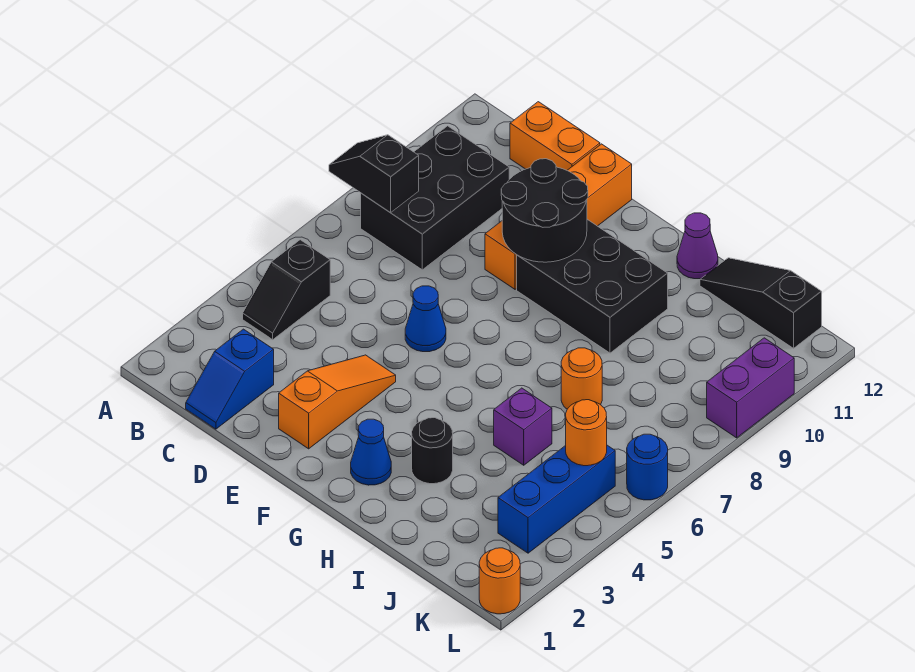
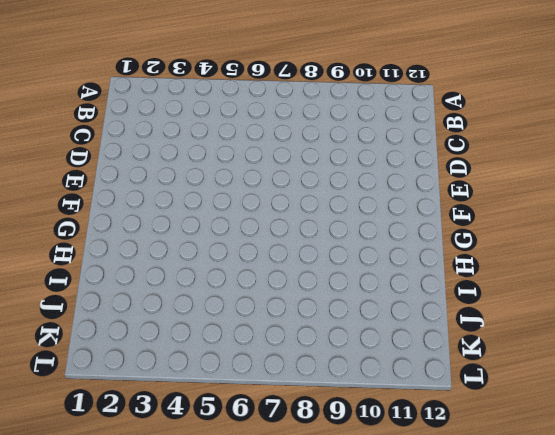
none -> black slope B4:B5 level 1 top 5
none -> black brick B8:C10 level 1
none -> blue slope C1:C2 level 1 top 2

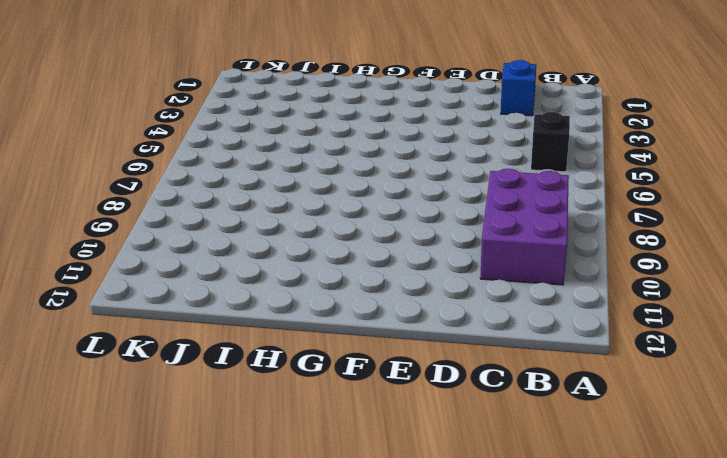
purple brick B8:C10 level 1 -> black brick B8:C10 level 1
none -> orange brick C12:D12 level 1
none -> orange slope E2:E4 level 1 top 2
none -> blue cone E6 level 1

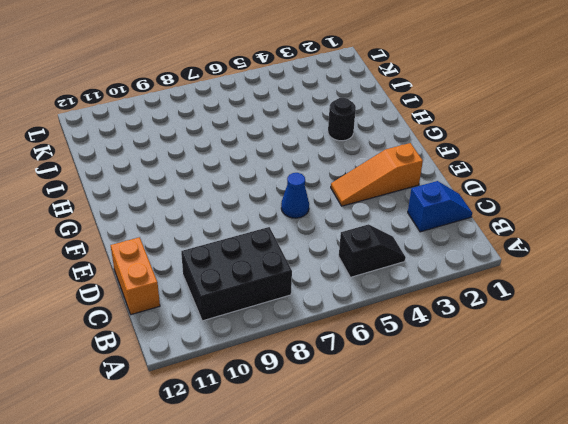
none -> orange brick E9:E12 level 1
none -> black brick F9:H10 level 1
none -> blue cone G2 level 1

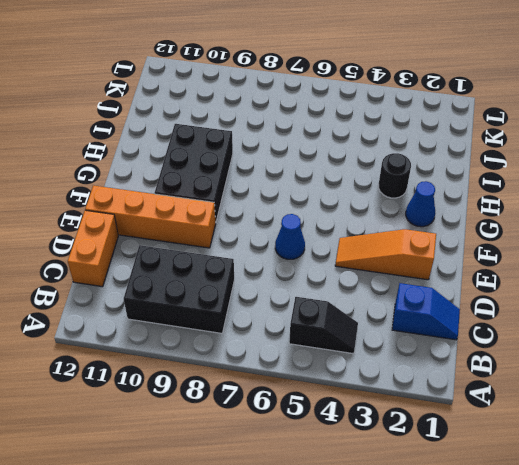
none -> purple cone H12 level 1
none -> purple brick I5 level 1
none -> orange round brick I7 level 1

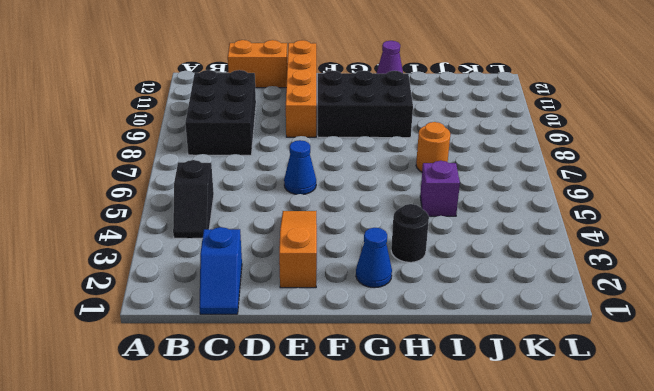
none -> black slope I12:K12 level 1 top K
none -> blue brick K3:K5 level 1
none -> orange round brick L1 level 1

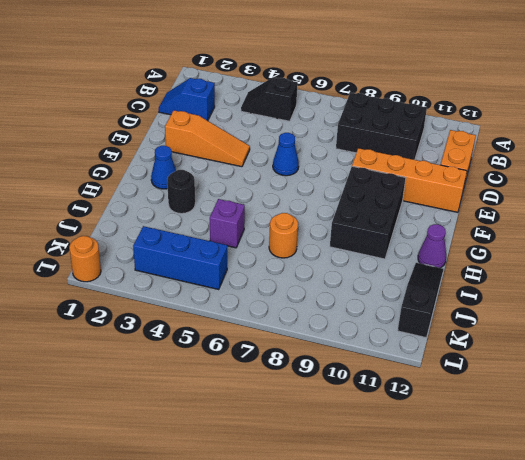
none -> blue round brick L6 level 1
none -> purple brick L9:L10 level 1
none -> black slope A8:B8 level 2 top B

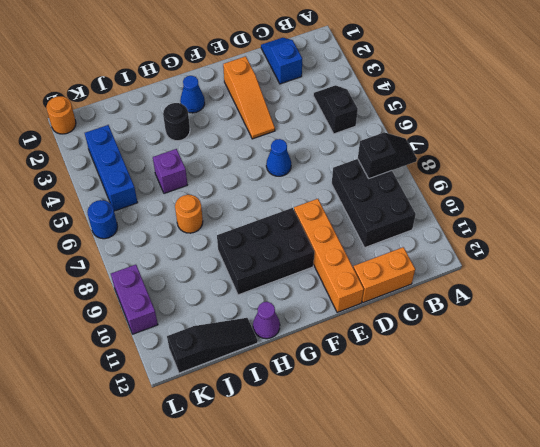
none -> black round brick E9:F10 level 2
none -> orange round brick K5 level 2

